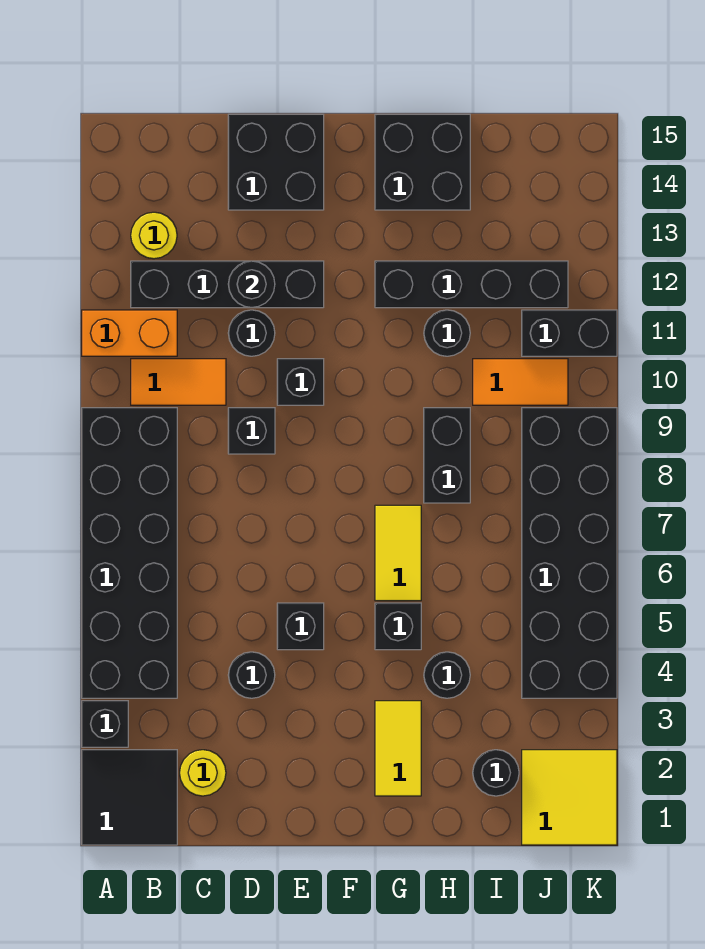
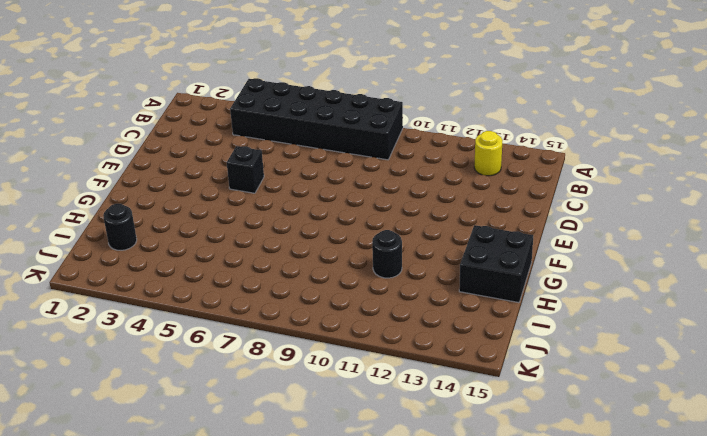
none -> black tile A1:B2 level 1
none -> black brick A3 level 1
none -> orange brick A11:B11 level 1

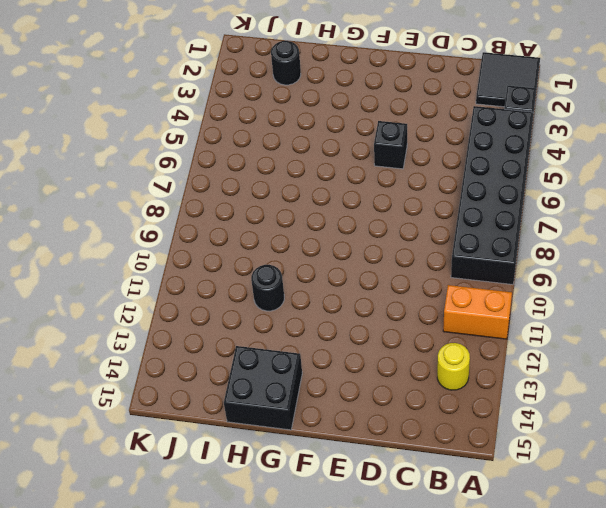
none -> orange tile B10:C10 level 1
none -> black brick B12:E12 level 1
none -> yellow round brick C2 level 1

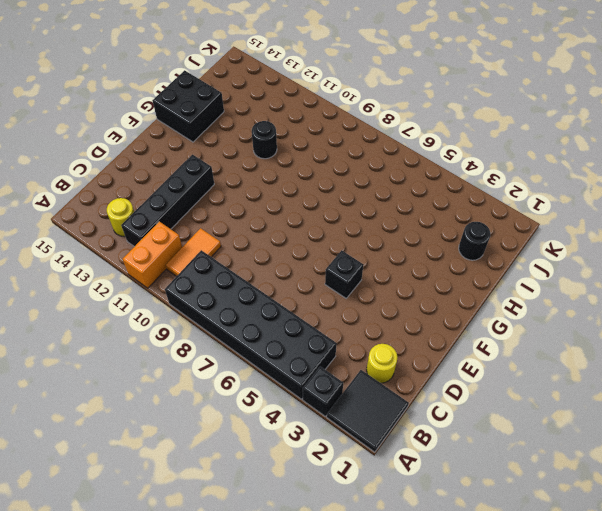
none -> black round brick D4 level 1
none -> black brick D9 level 1
none -> black round brick D11 level 1

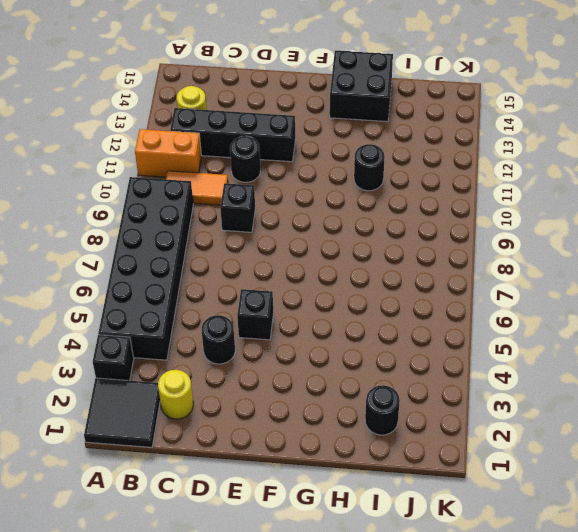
none -> black brick D14:E15 level 1
none -> black brick E10 level 1
none -> yellow tile G2:G3 level 1

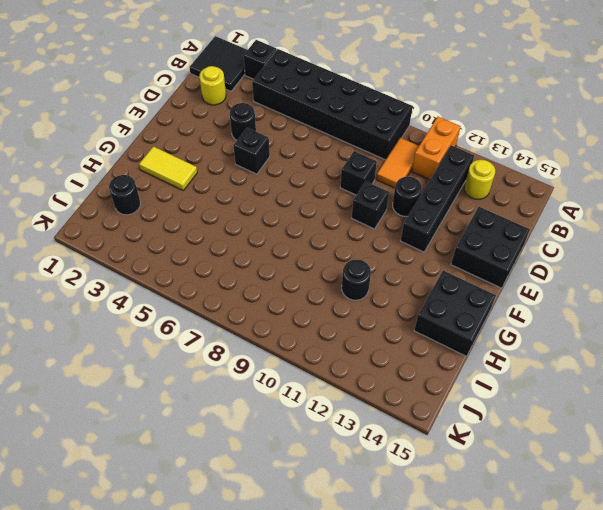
none -> black brick G5 level 1
none -> yellow tile G6:G7 level 1
none -> black brick G12:J12 level 1

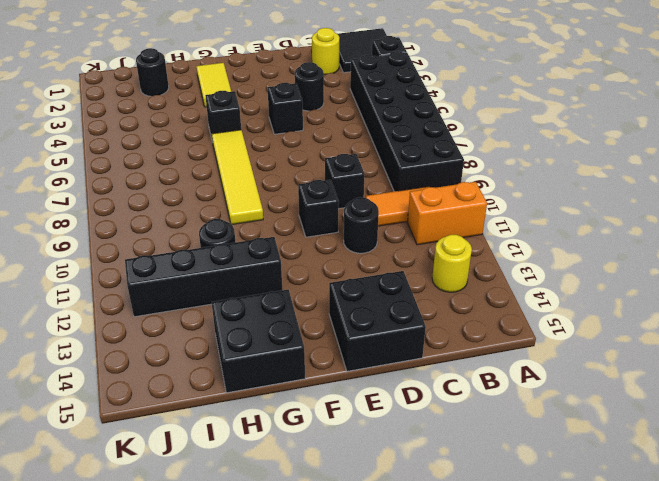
yellow tile G6:G9 level 1 -> yellow tile G6:G7 level 1
none -> black brick B12:E12 level 1
none -> black round brick H4 level 1
none -> black brick H8:H9 level 1

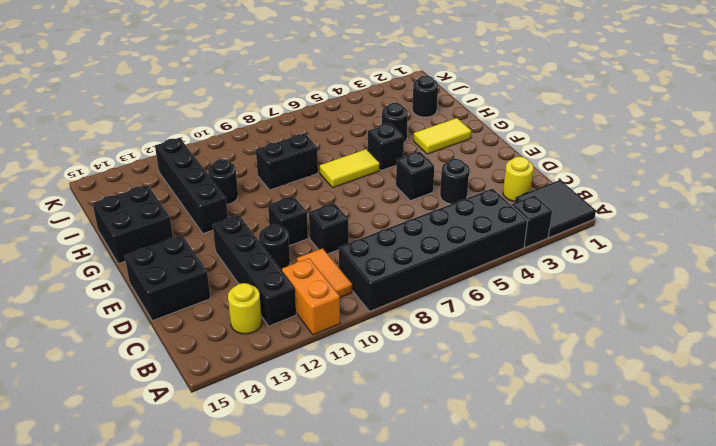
none -> orange tile I10:J10 level 1
none -> yellow tile J1:K2 level 1
none -> black brick J4:K9 level 1

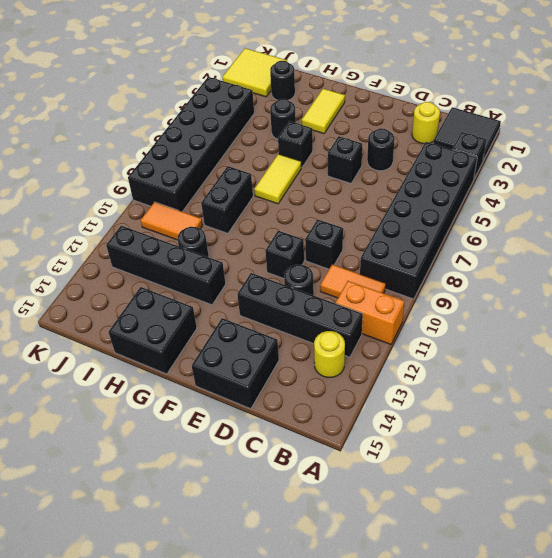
none -> black brick J11:K11 level 1
none -> black round brick D12 level 2

